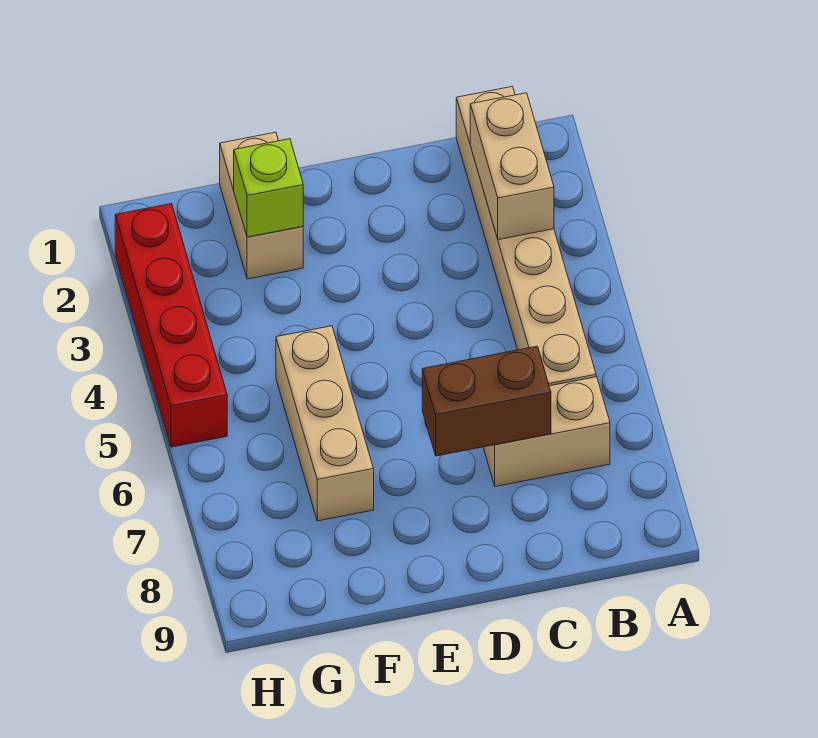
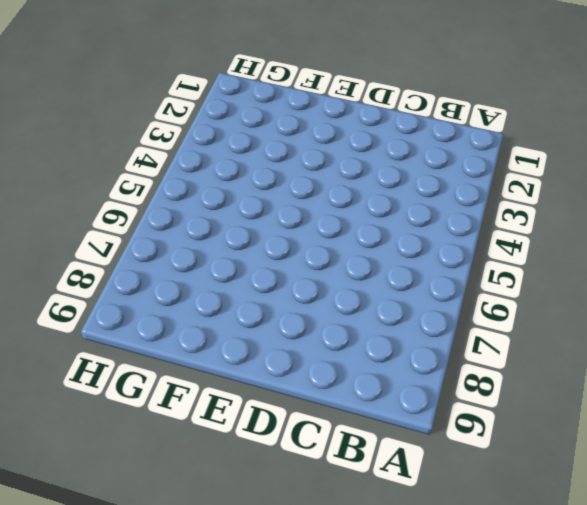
none -> tan brick B1:B6 level 1
none -> tan brick B7:C7 level 1

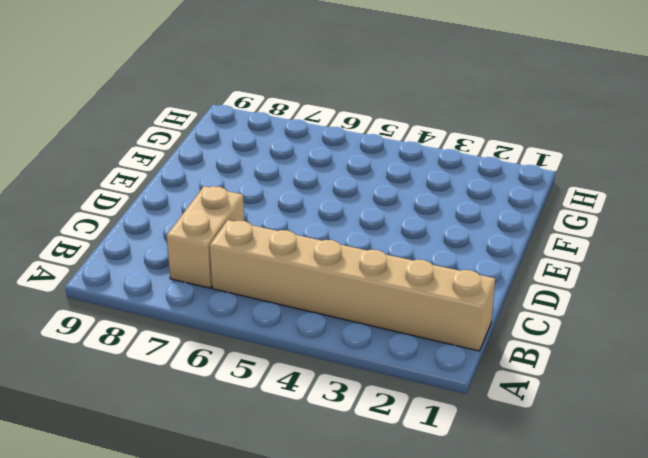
none -> tan brick F1:F2 level 1
none -> tan brick F5:F7 level 1

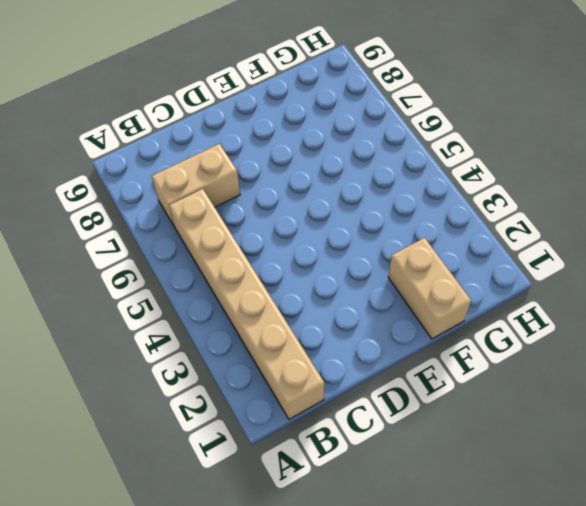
none -> tan brick F5:F7 level 1
none -> red brick H2:H5 level 1

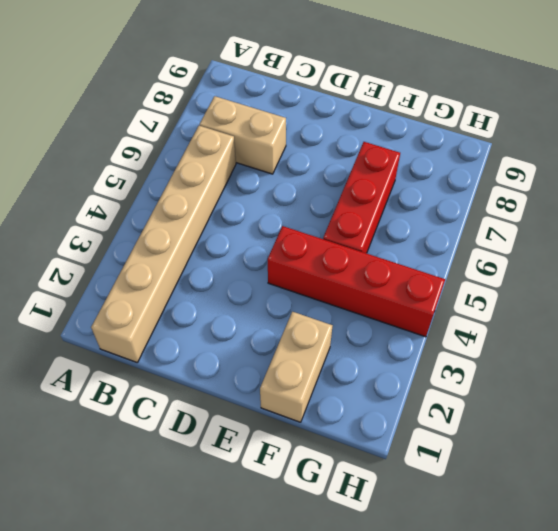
red brick E4:H4 level 1 -> red brick H2:H5 level 1
red brick F5:F7 level 1 -> tan brick F5:F7 level 1
none -> tan brick B2:B3 level 2
none -> brown brick C7:D7 level 2

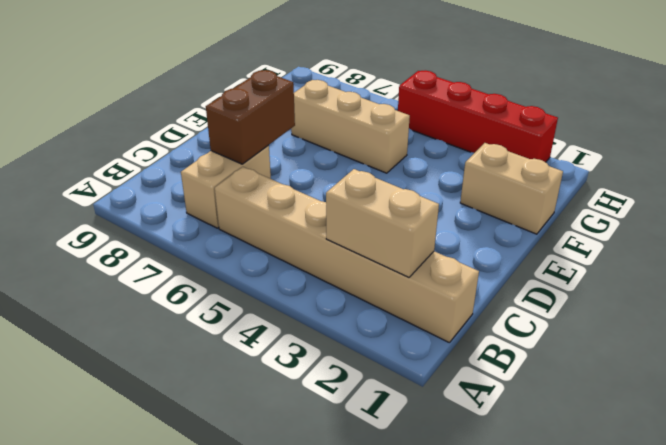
none -> lime brick F2 level 2

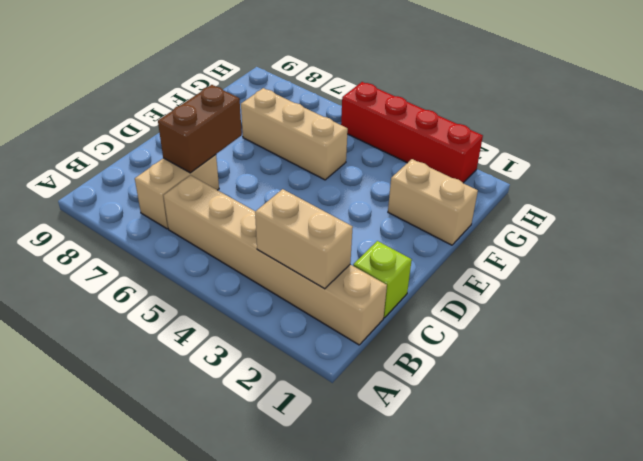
lime brick C1 level 1 -> lime brick F2 level 2

